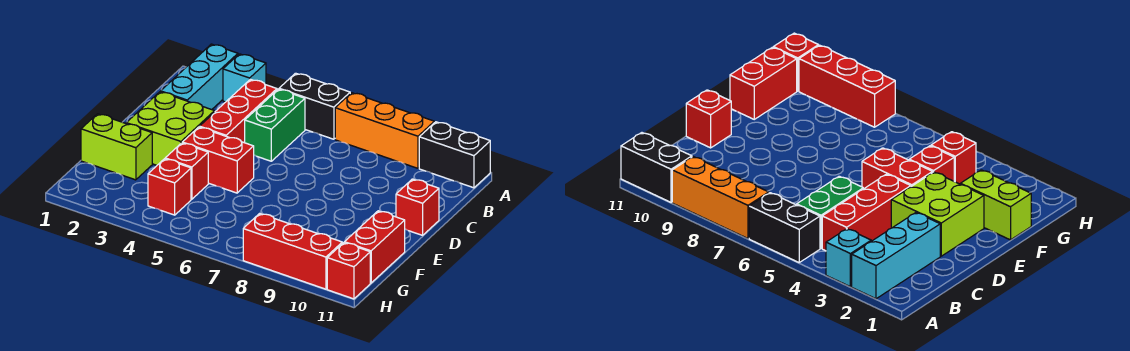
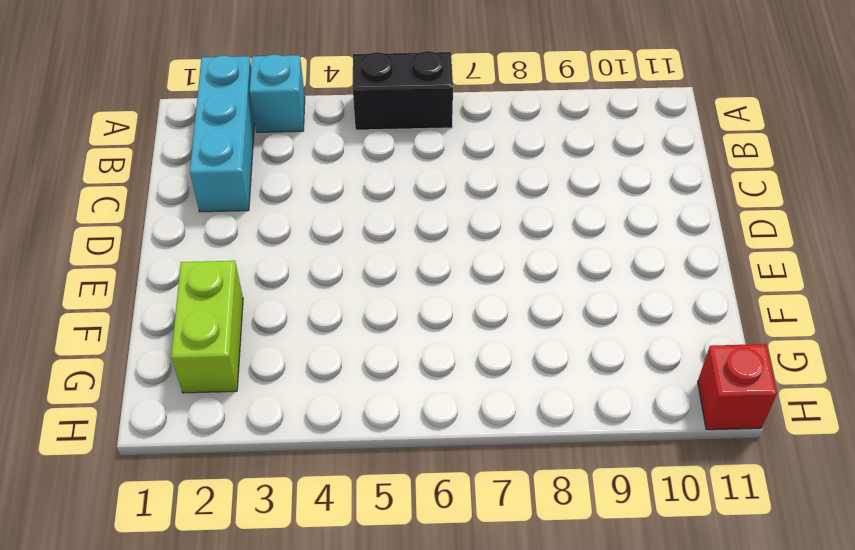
lime brick F2:G2 level 1 -> lime brick F1:F2 level 1
none -> orange brick A7:A9 level 1
none -> black brick A10:A11 level 1
none -> red brick B4:D4 level 1

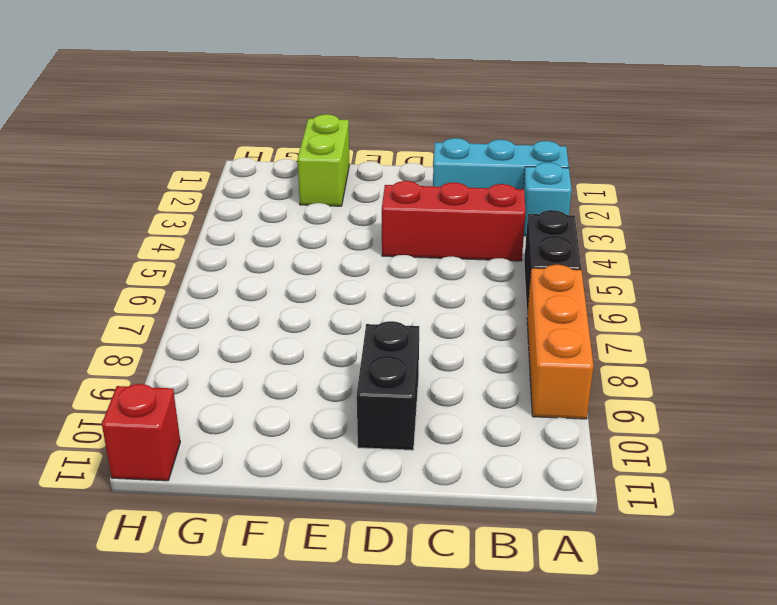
black brick D9:D10 level 1 -> black brick A10:A11 level 1
none -> green brick B5:C5 level 1
none -> lime brick D2:E3 level 1
none -> red brick D11 level 1

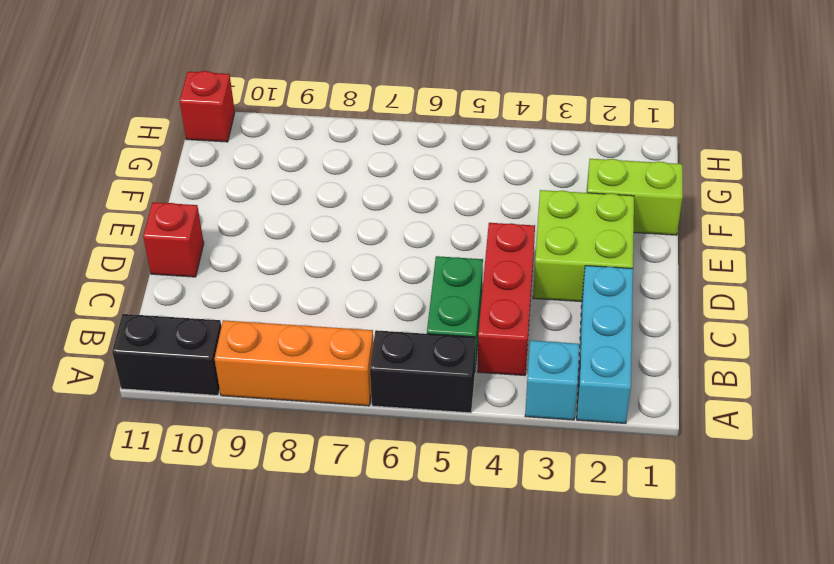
none -> red brick E4:E5 level 1
none -> red brick F4 level 1
none -> red brick F11:G11 level 1

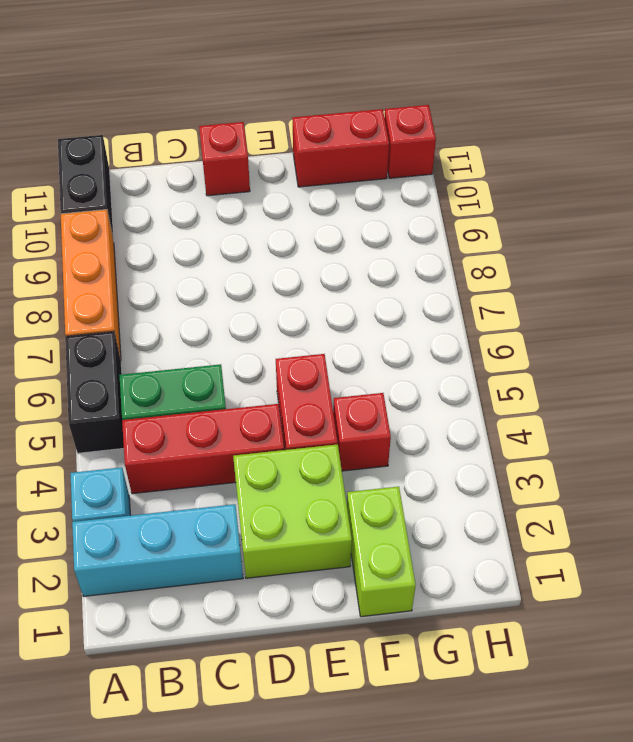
none -> red brick G4 level 1
none -> red brick H8:H10 level 1

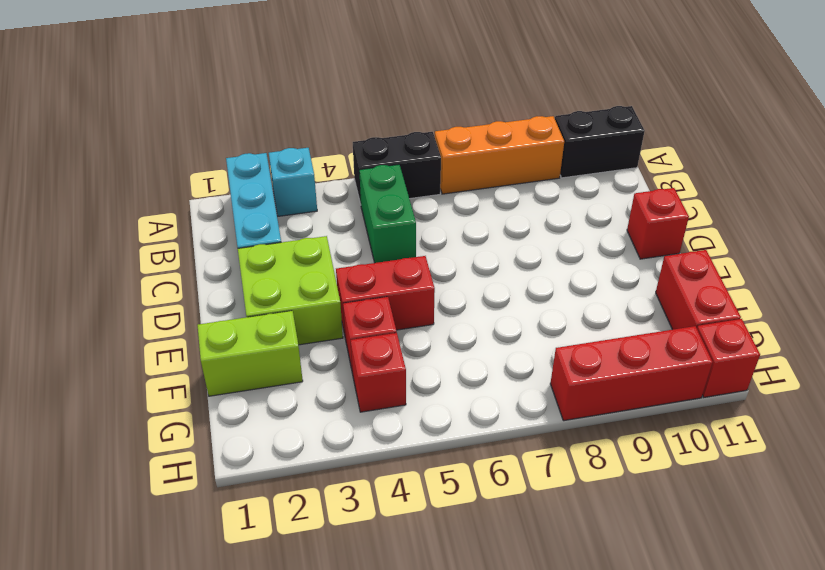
none -> red brick B4:D4 level 1

